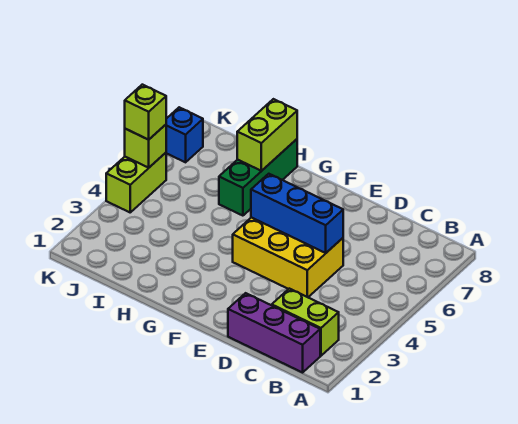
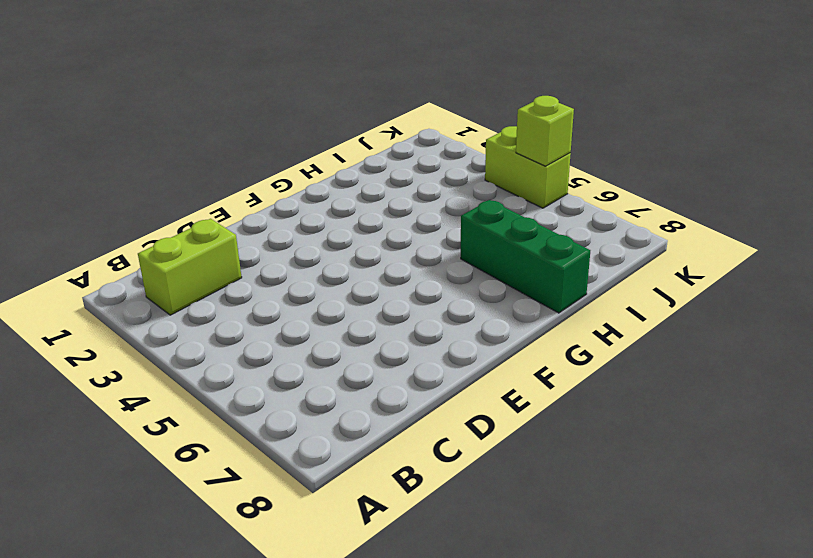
none -> purple brick B1:D1 level 1
none -> yellow brick D4:F5 level 1

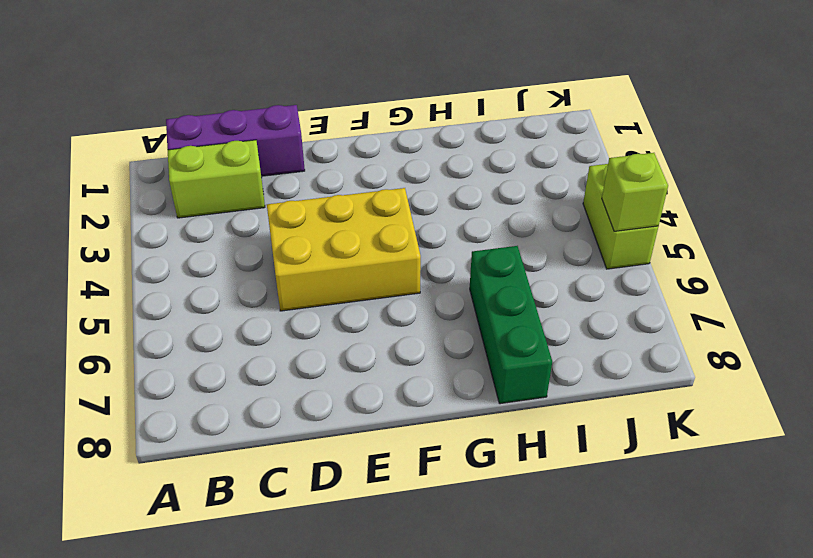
none -> blue brick K7 level 1
none -> blue brick D5:F5 level 2

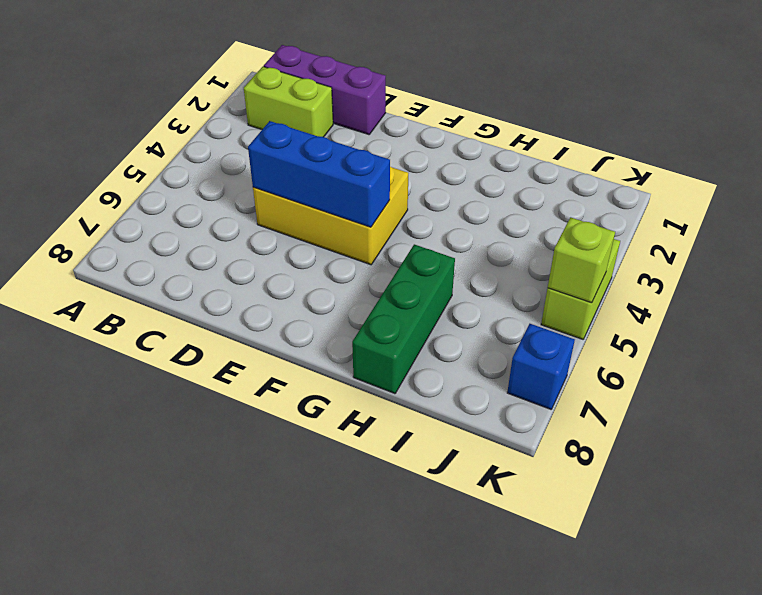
none -> lime brick H7:H8 level 2
none -> lime brick K5 level 3

